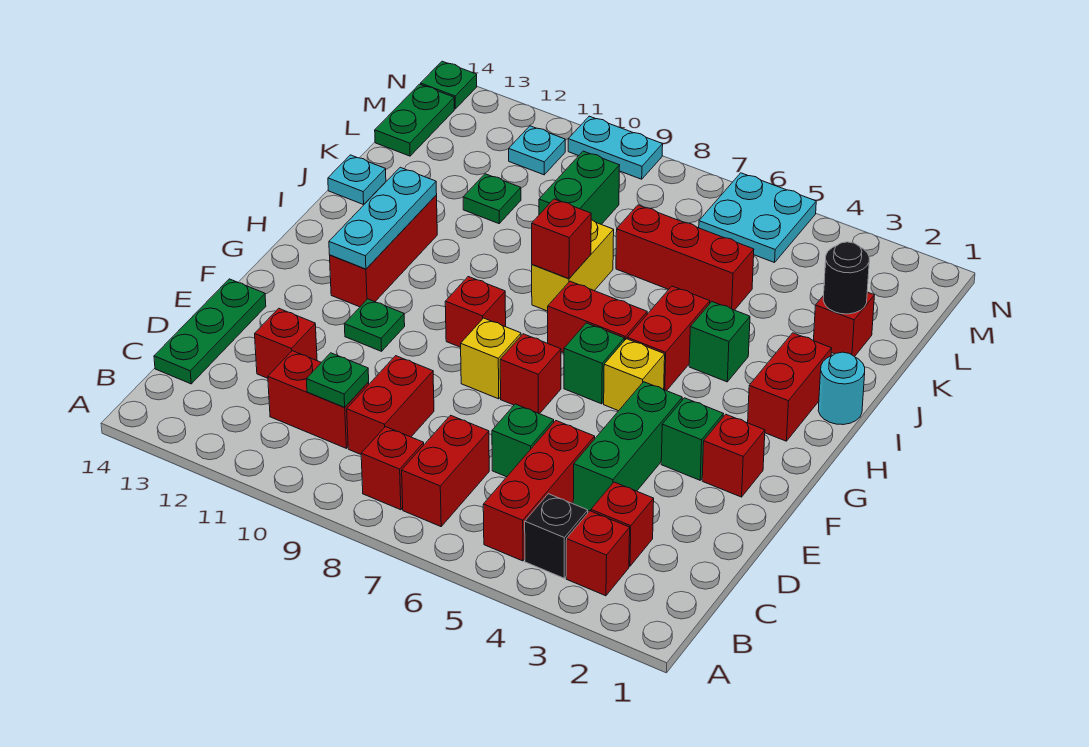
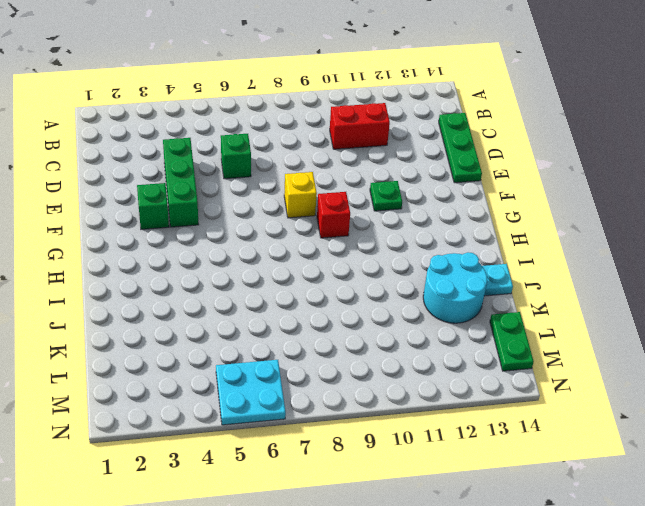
cyan round brick J12:K13 level 1 -> none
none -> red brick B3 level 1
none -> black brick B4 level 1
none -> red brick B5:D5 level 1
none -> red brick B7:C7 level 1

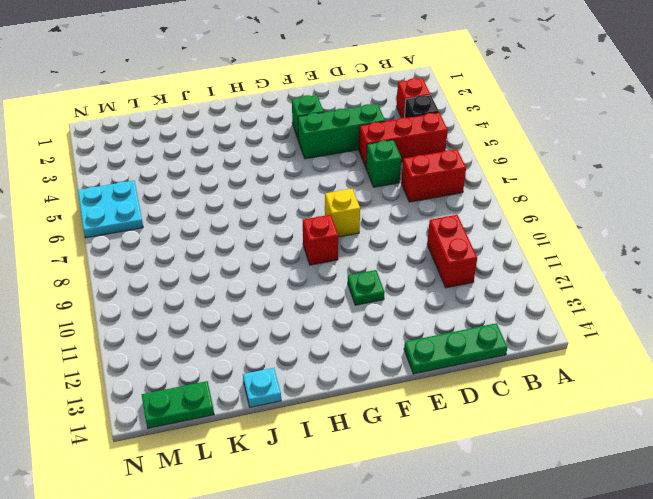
none -> red brick B8 level 1
none -> red brick C3 level 1
none -> red brick C9:D9 level 1
none -> red brick D12 level 1

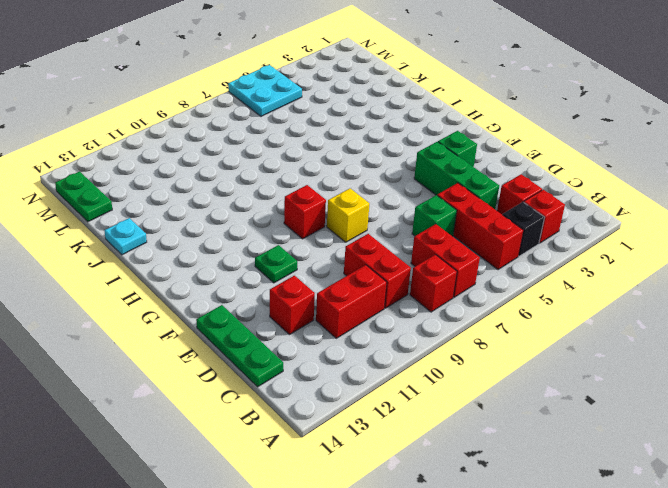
none -> red brick F2 level 1
none -> red brick F7 level 1
none -> yellow brick G5 level 1
none -> green brick G6 level 1

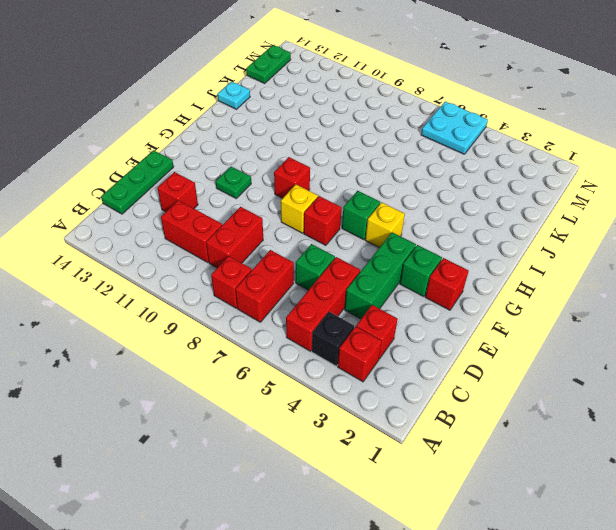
none -> red brick G12:I12 level 1
none -> red brick H2:I2 level 1
none -> red brick H5:I5 level 1
none -> red brick H6:H7 level 1

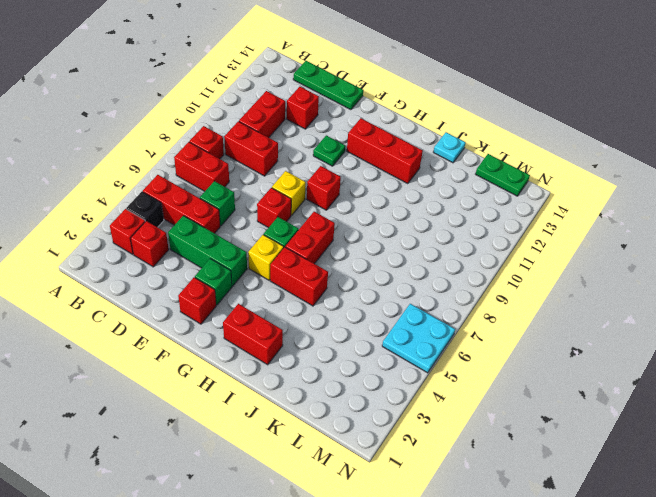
none -> cyan round brick I1 level 1
none -> green brick I4 level 1
none -> yellow brick I8:J8 level 1
none -> red brick K2 level 1

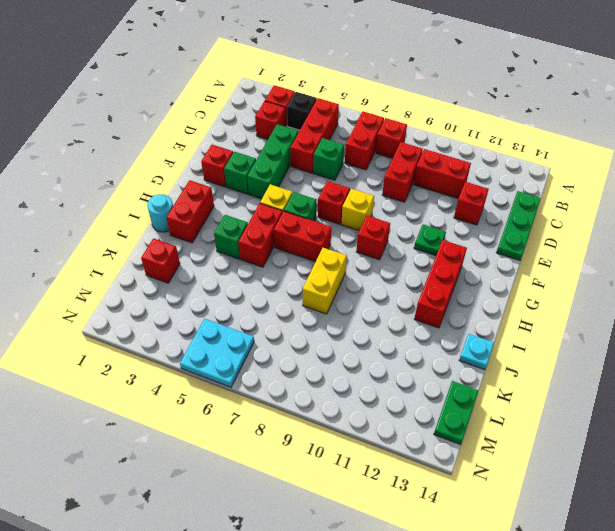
none -> red brick K5:K7 level 1
none -> green brick K9:L9 level 1
none -> green plate K11 level 1
none -> cyan plate M11 level 1

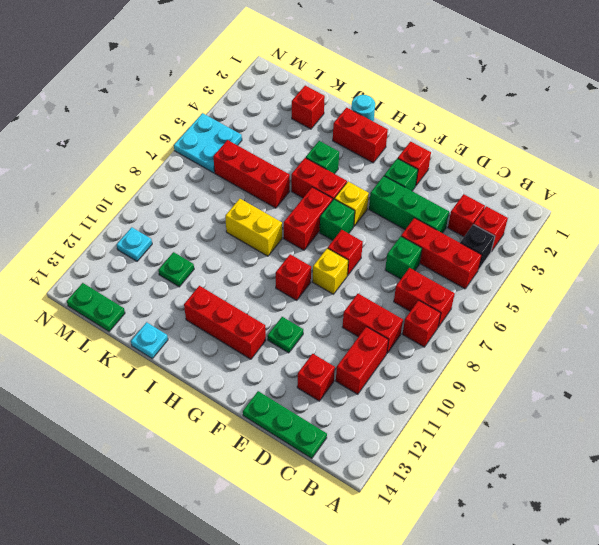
red brick J6:L6 level 1 -> red brick K5:K7 level 1
none -> green brick K9:L9 level 1
none -> cyan plate N9:N10 level 1
none -> green plate N14 level 1
none -> green plate C10 level 2

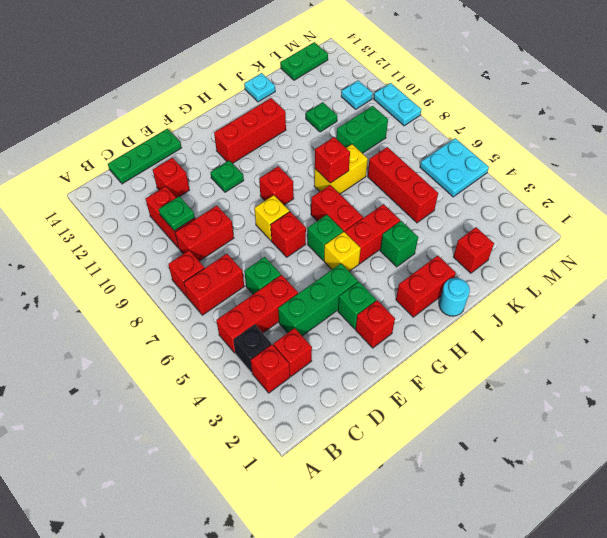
none -> green plate N14 level 1
none -> cyan plate G12:I12 level 2
none -> black round brick K2 level 2

